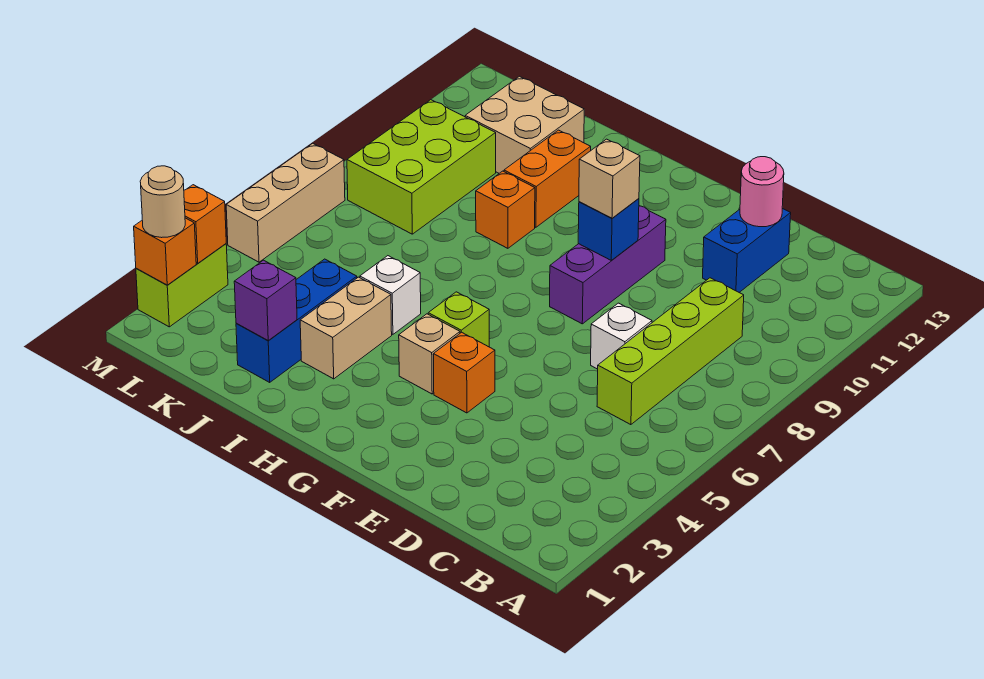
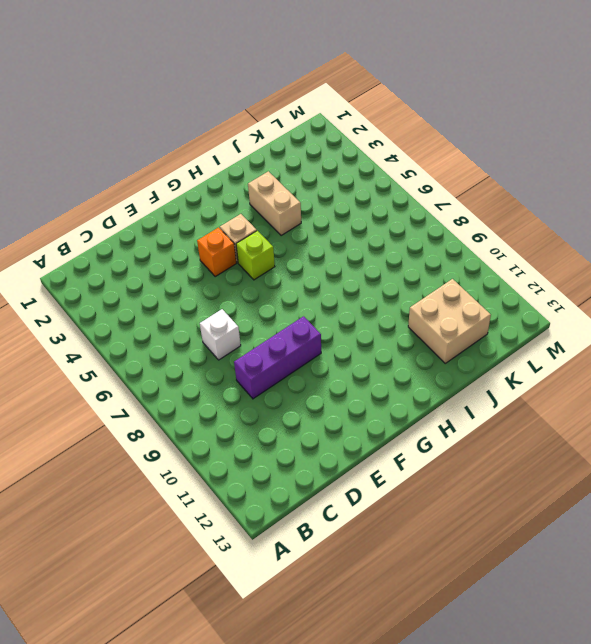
purple brick D9:F9 level 1 -> purple brick F8:F10 level 1
none -> lime brick C6:C9 level 1
none -> blue brick D11:D12 level 1
none -> white brick I5 level 1

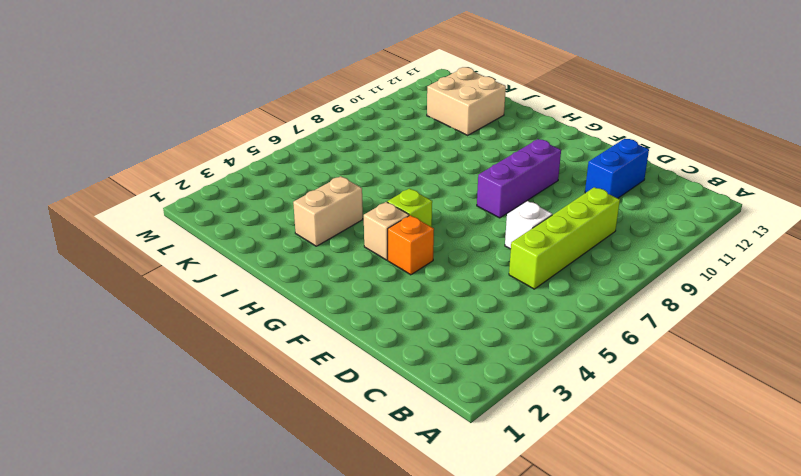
none -> white brick I5 level 1
none -> orange brick I9 level 1
none -> orange brick I10:I11 level 1

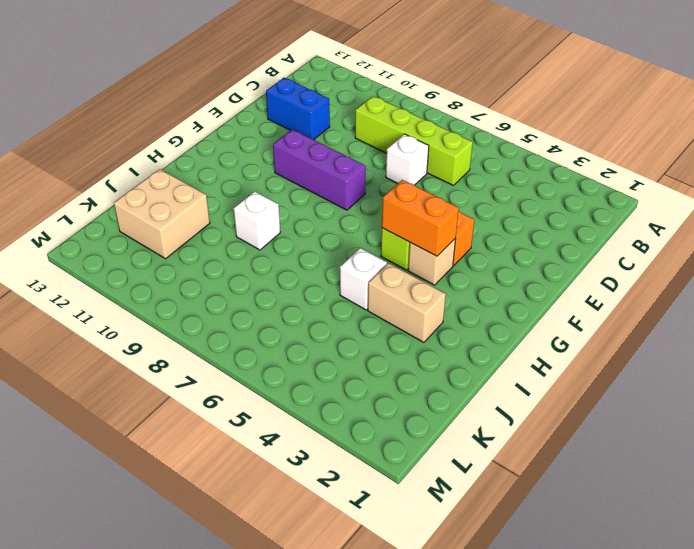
orange brick G4:G5 level 2 -> orange brick I10:I11 level 1
white brick I9 level 1 -> orange brick I9 level 1
none -> blue brick J2:J4 level 1
none -> lime brick K8:L10 level 1
none -> lime brick M2:M3 level 1

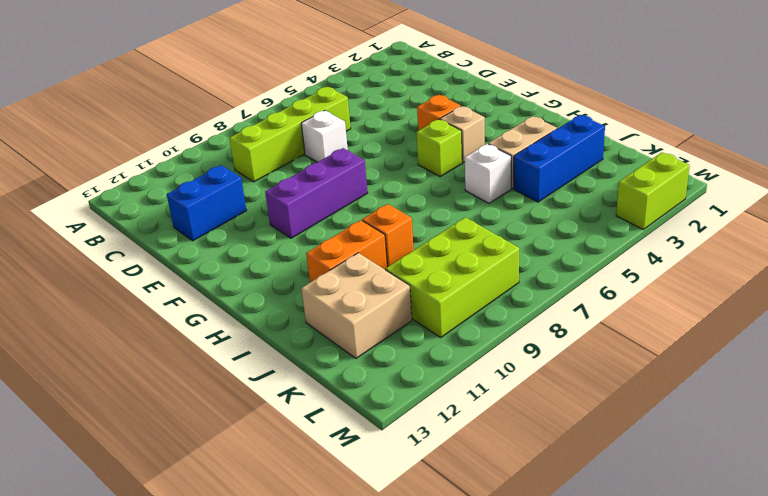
none -> tan brick M5:M7 level 1
none -> pink round brick D12 level 2
none -> blue brick F9 level 2

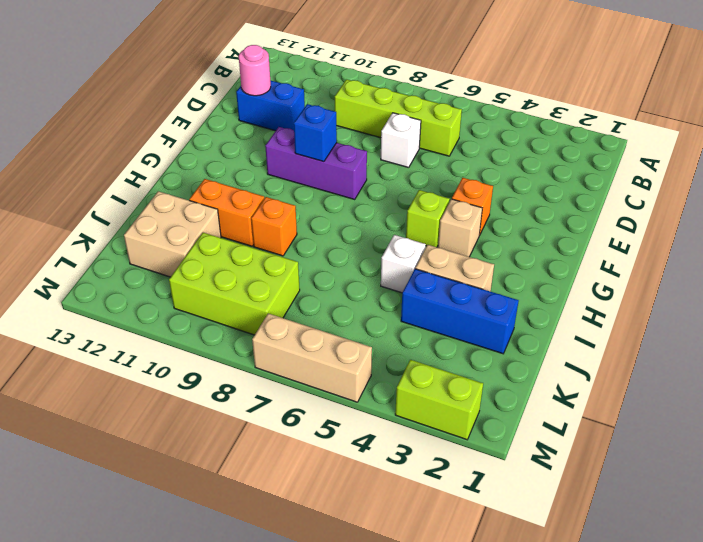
none -> purple brick J2 level 2
none -> orange brick M2 level 2
none -> orange brick M3 level 2

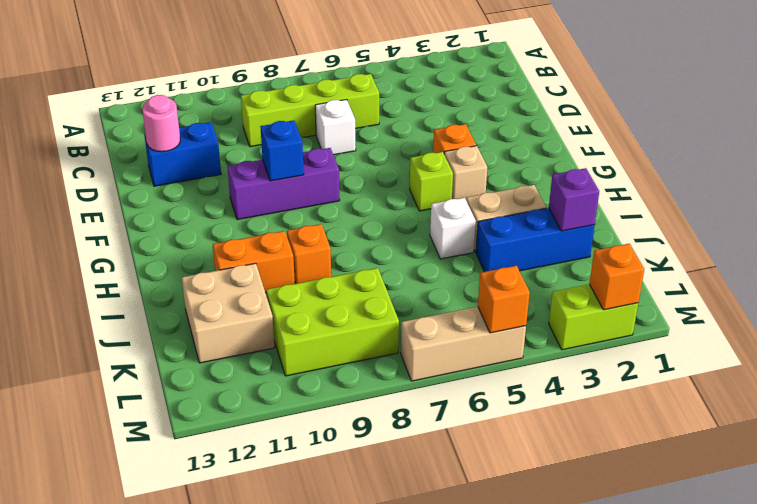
orange brick M5 level 2 -> orange brick M3 level 2
none -> tan brick F9 level 3
none -> tan round brick M2 level 3

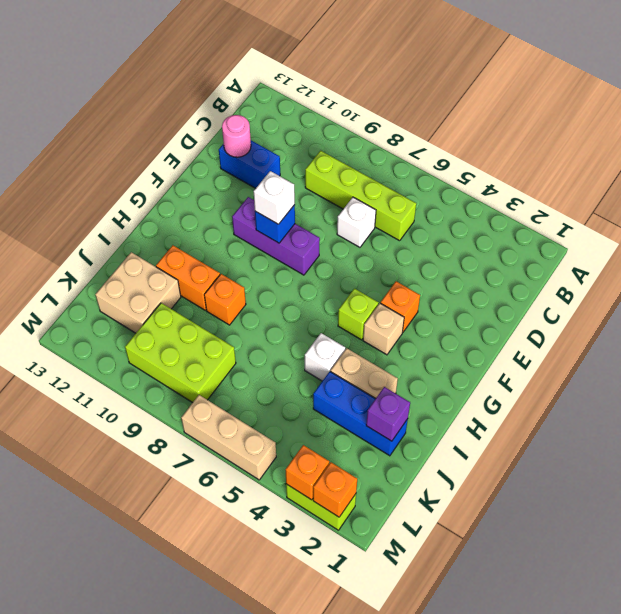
white brick F9 level 3 -> tan brick F9 level 3
none -> tan round brick M2 level 3

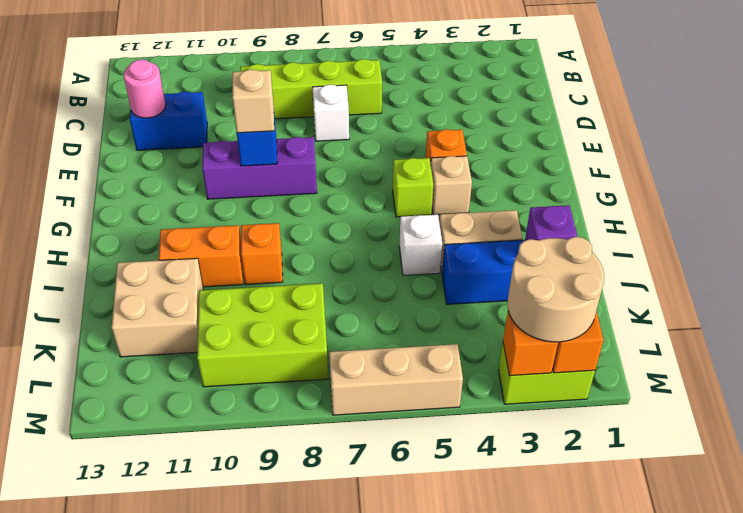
tan round brick L2:M3 level 3 -> tan round brick M2 level 3

